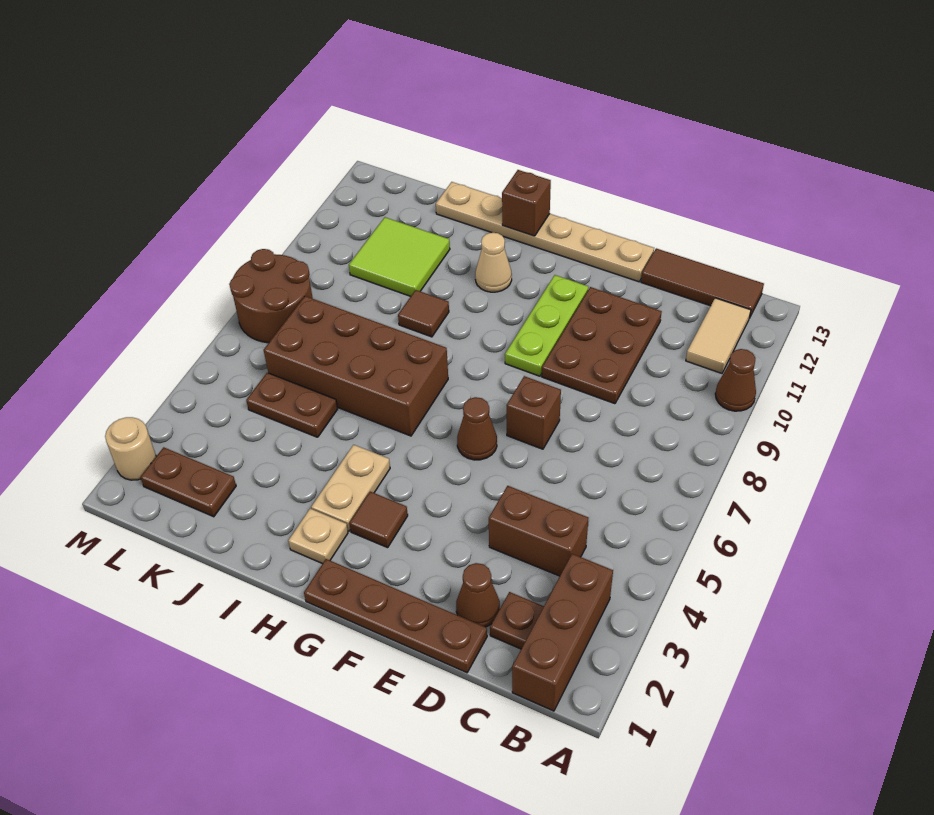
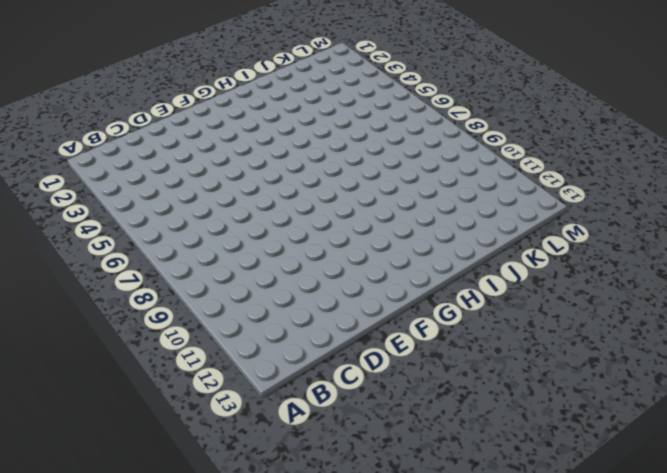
none -> brown cone A10 level 1
none -> brown brick B1:B3 level 1
none -> tan tile B11:B12 level 1

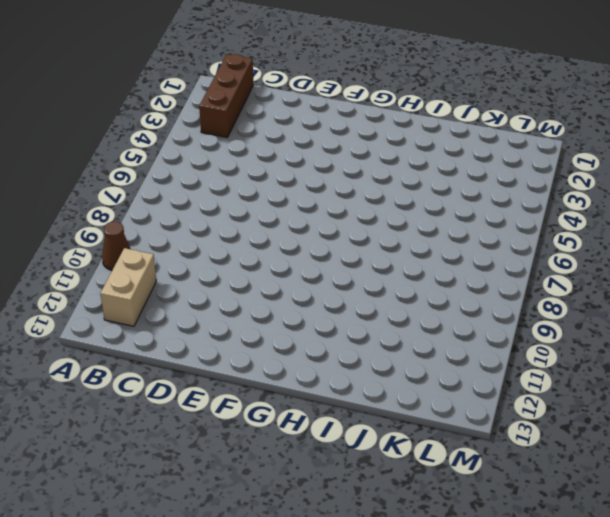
tan brick B11:B12 level 1 -> tan tile B11:B12 level 1
none -> brown tile B13:D13 level 1
none -> brown plate C2 level 1
none -> brown brick C4:D4 level 1

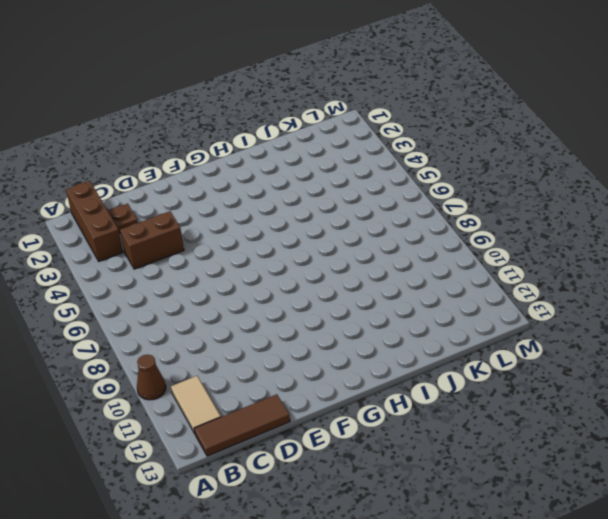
none -> brown plate D1:G1 level 1
none -> brown cone D2 level 1
none -> brown plate D9:E11 level 1

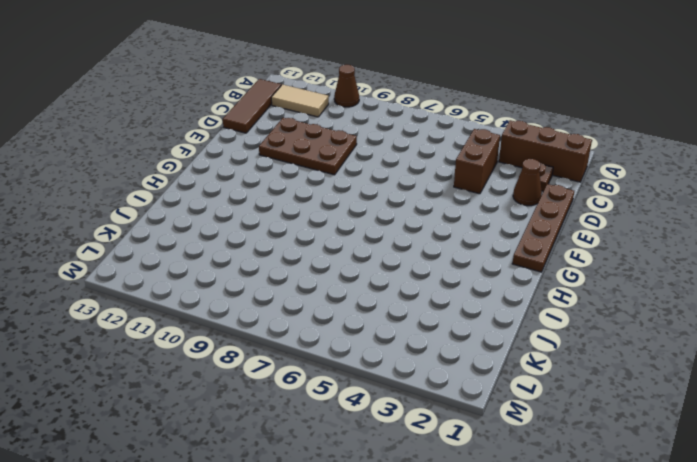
none -> brown brick E7 level 1
none -> tan plate E13:J13 level 1
none -> brown cone F6 level 1

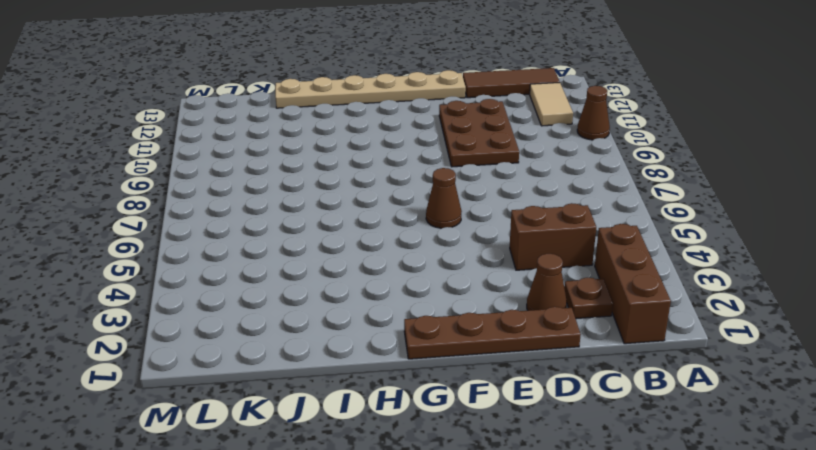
none -> brown brick E7 level 1
none -> lime plate F9:F11 level 1
none -> brown tile G3 level 1

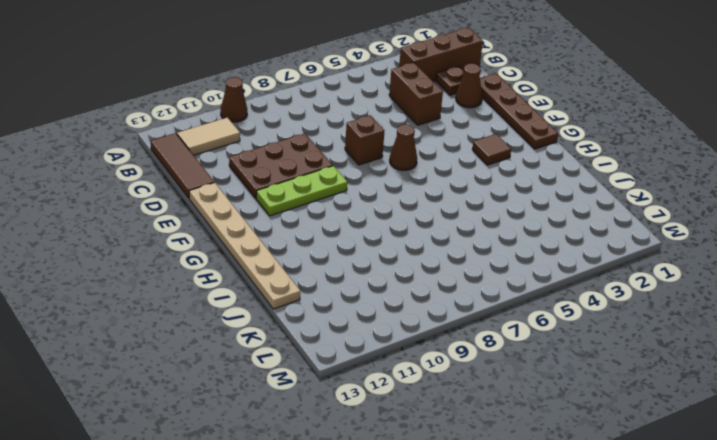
none -> tan plate H2 level 1
none -> tan plate H3:H4 level 1
none -> brown brick H6:K7 level 1

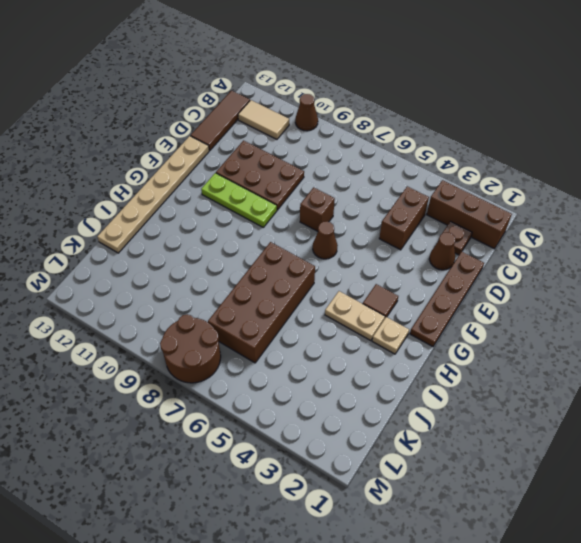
none -> tan cone H11 level 1
none -> brown tile I9 level 1
none -> brown plate J5:K5 level 1

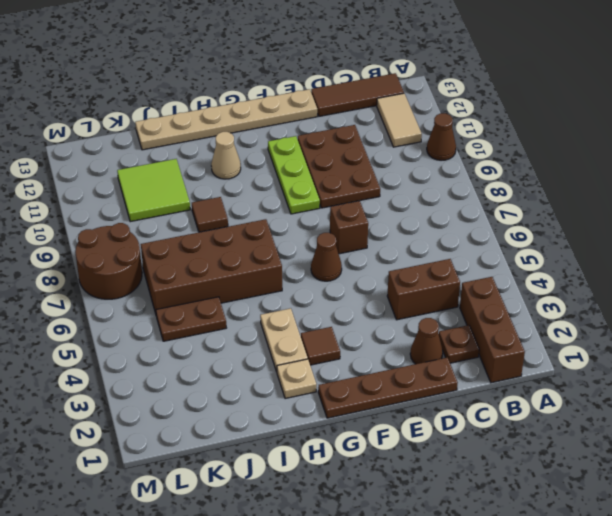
none -> brown plate K2:L2 level 1
none -> tan round brick M2 level 1
none -> brown brick H13 level 2

